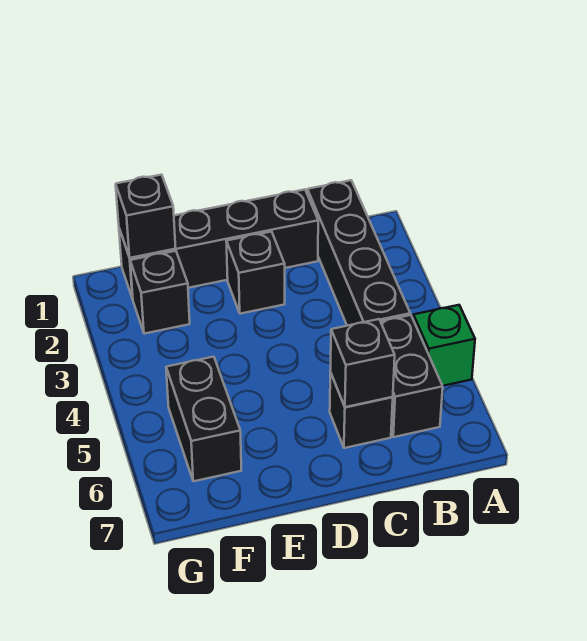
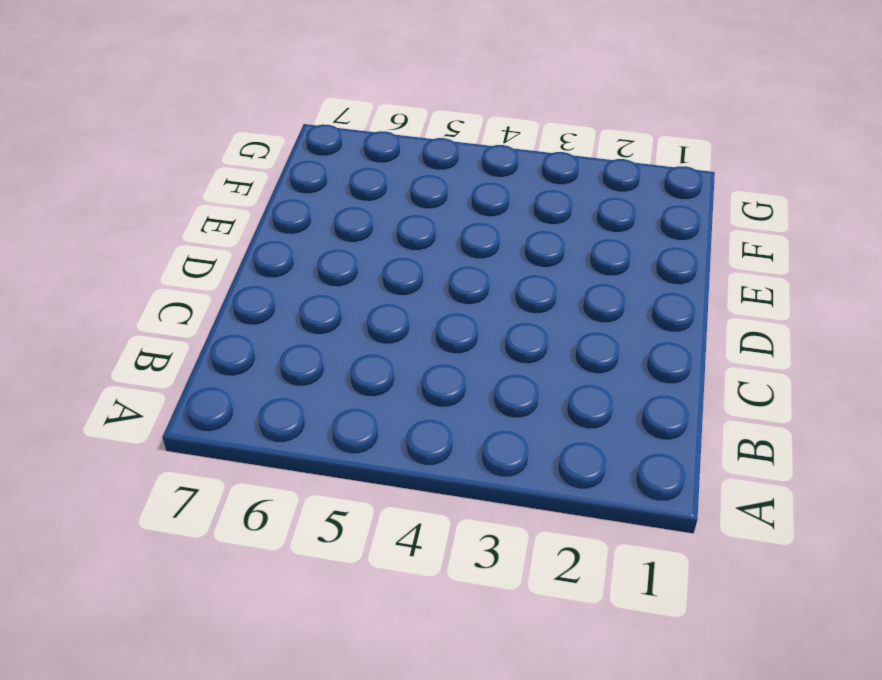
none -> green brick A5 level 1
none -> black brick B1:B4 level 1

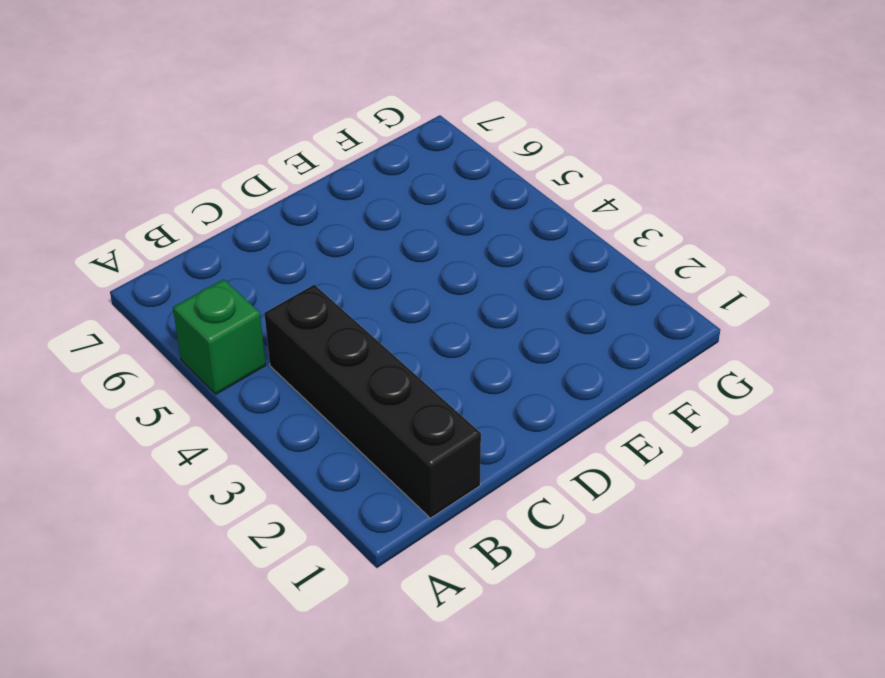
none -> black brick B5:B6 level 1
none -> black brick C1:F1 level 1

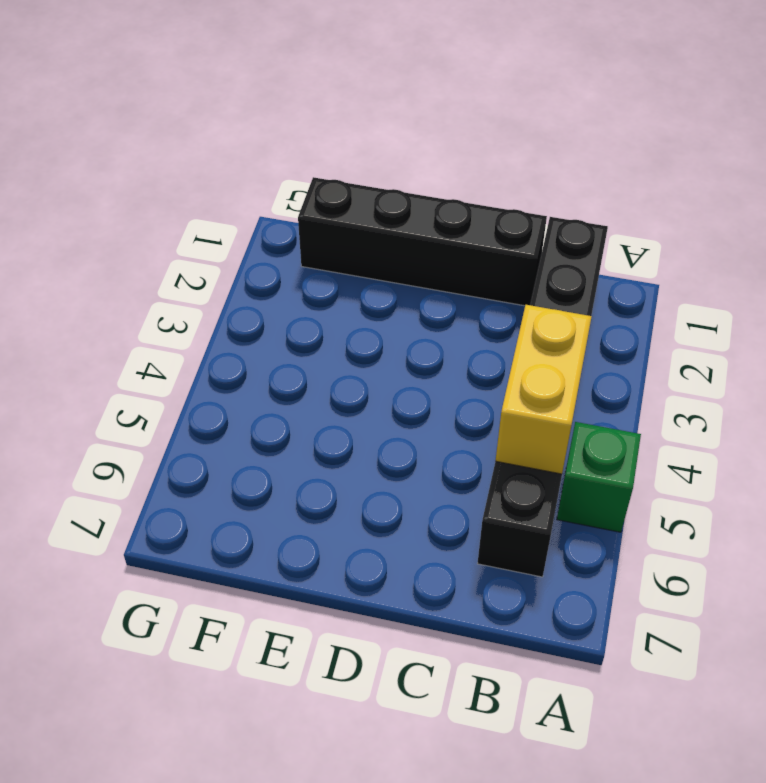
yellow brick B4:B5 level 2 -> none
none -> black brick C6 level 1
none -> black brick D2 level 1

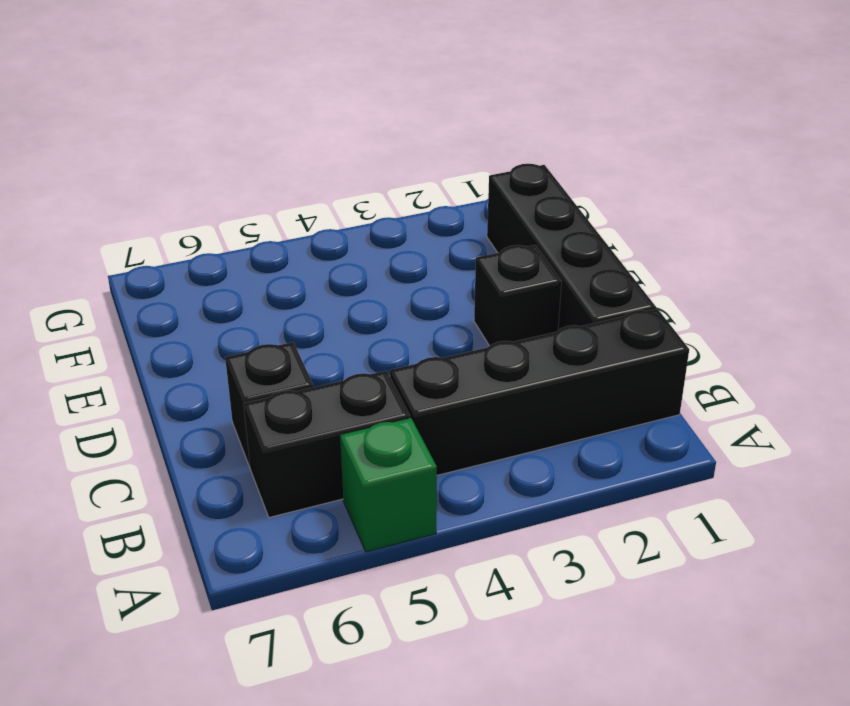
none -> black brick F2 level 1
none -> black brick F5:F6 level 1

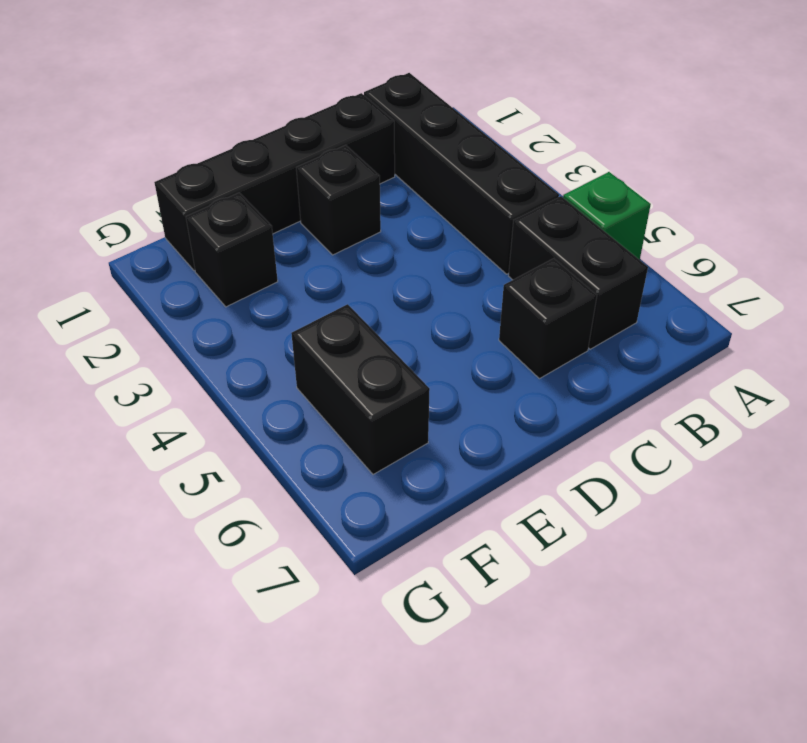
none -> black brick C6 level 2
none -> black brick F1 level 2

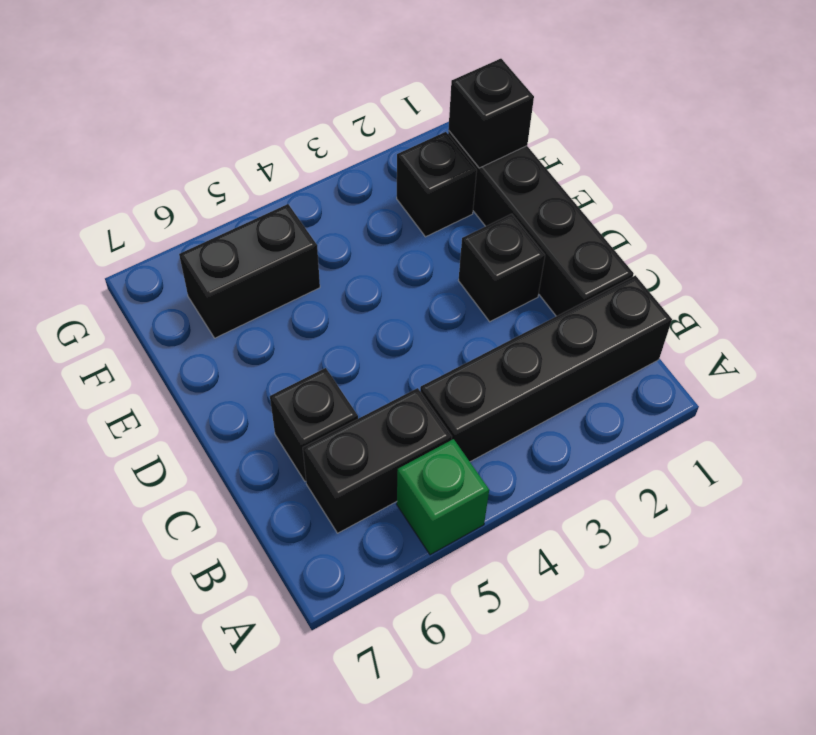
none -> black brick C6 level 2

